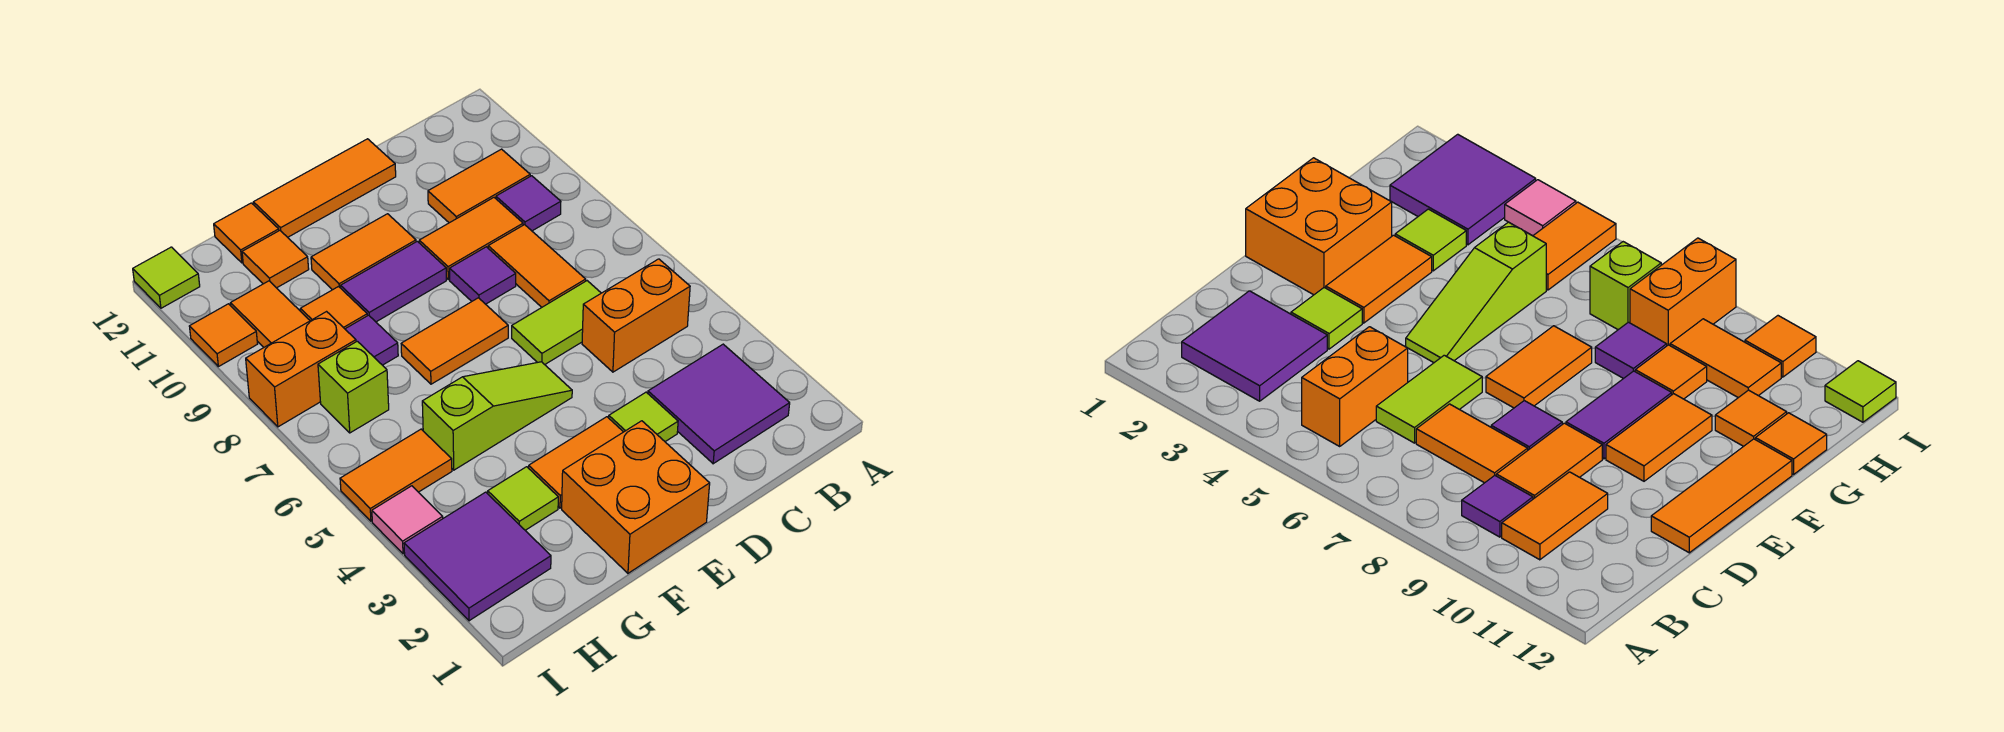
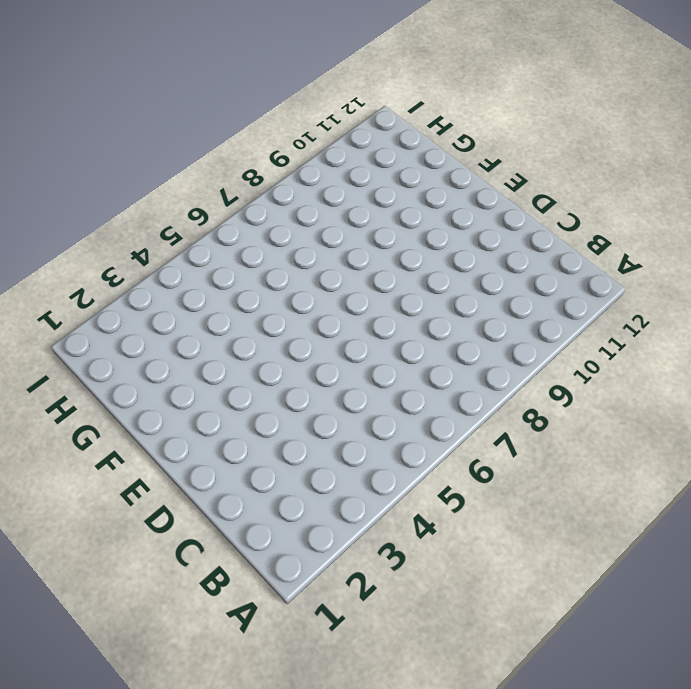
none -> purple tile B2:C3 level 1
none -> orange brick B5:C5 level 1
none -> purple tile B9 level 1

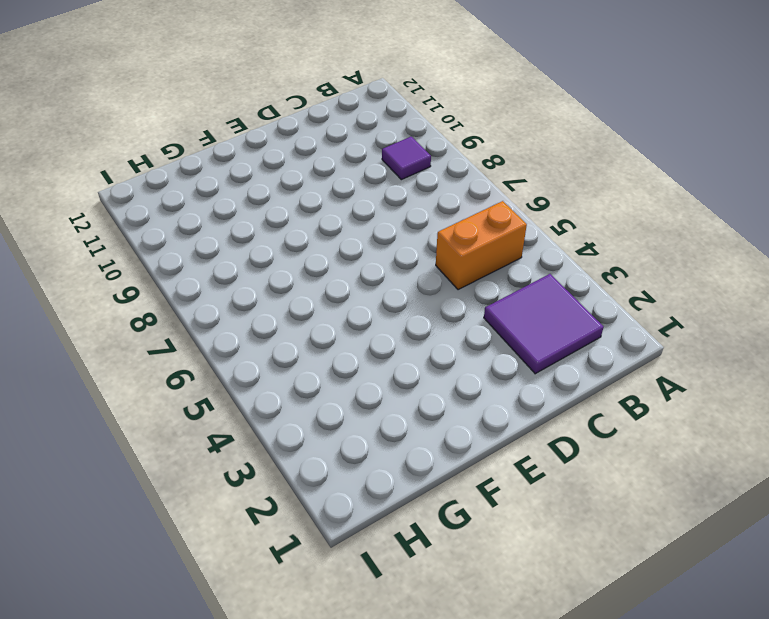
none -> orange tile B10:C10 level 1
none -> lime tile C6:D6 level 1
none -> orange tile C7:C8 level 1

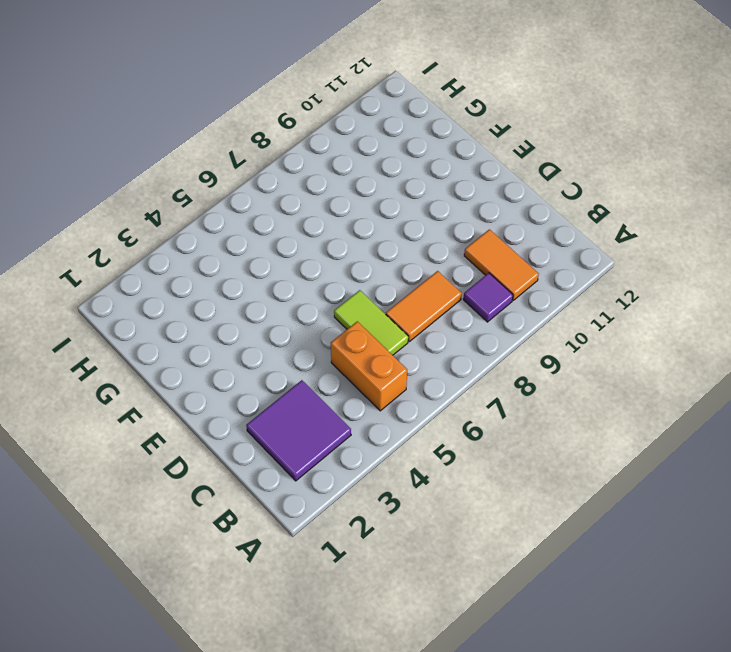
none -> orange tile C9:D9 level 1
none -> lime tile D3 level 1
none -> purple tile D8 level 1

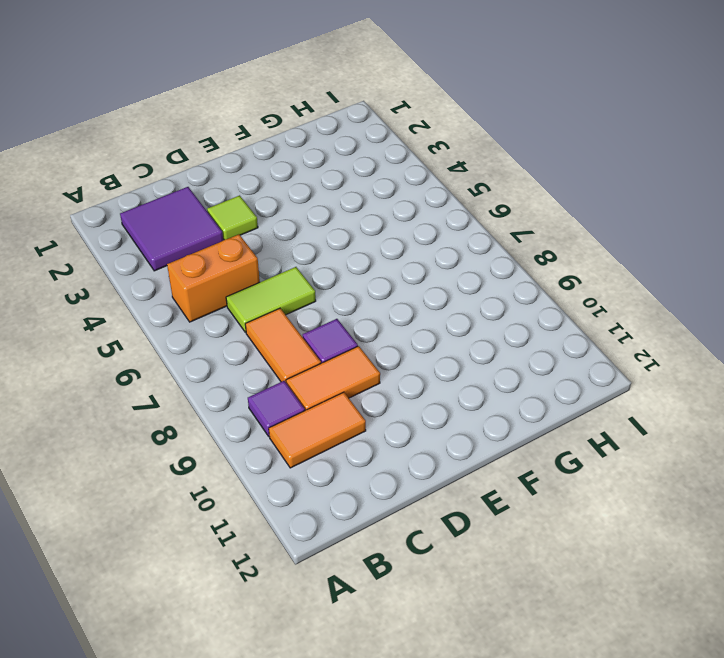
none -> orange tile D12:F12 level 1
none -> orange brick E1:F2 level 1
none -> orange tile E3:F3 level 1

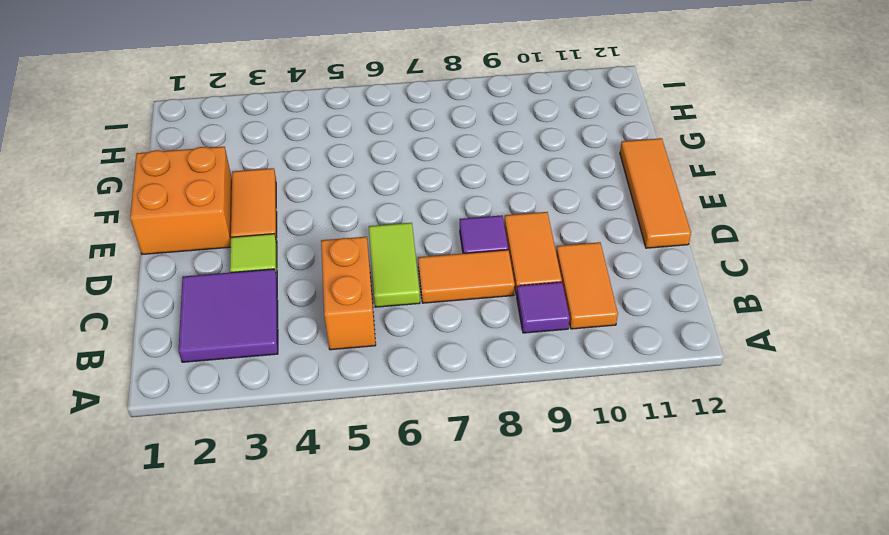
none -> lime slope E5:G5 level 1 top G
none -> orange tile E7:F7 level 1
none -> purple tile E9:F9 level 1

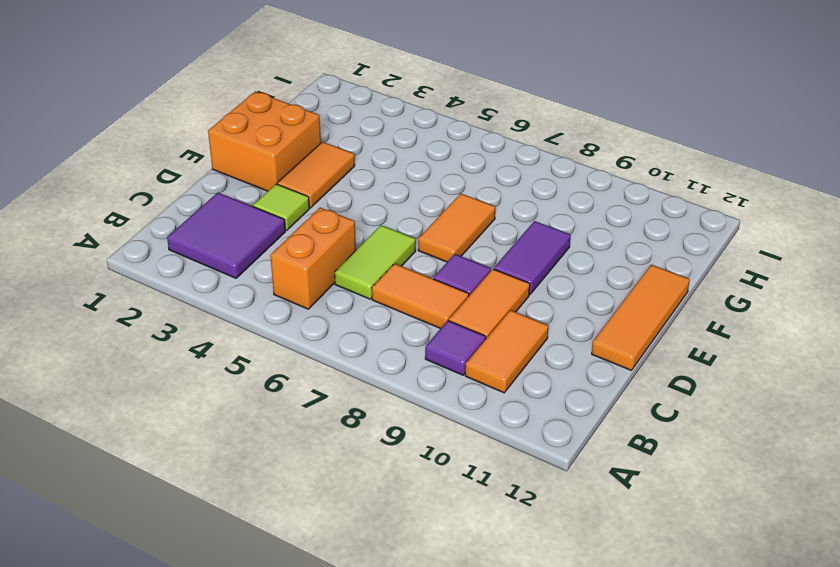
none -> lime slope E5:G5 level 1 top G
none -> orange tile E10:F10 level 1
none -> lime tile G3 level 1

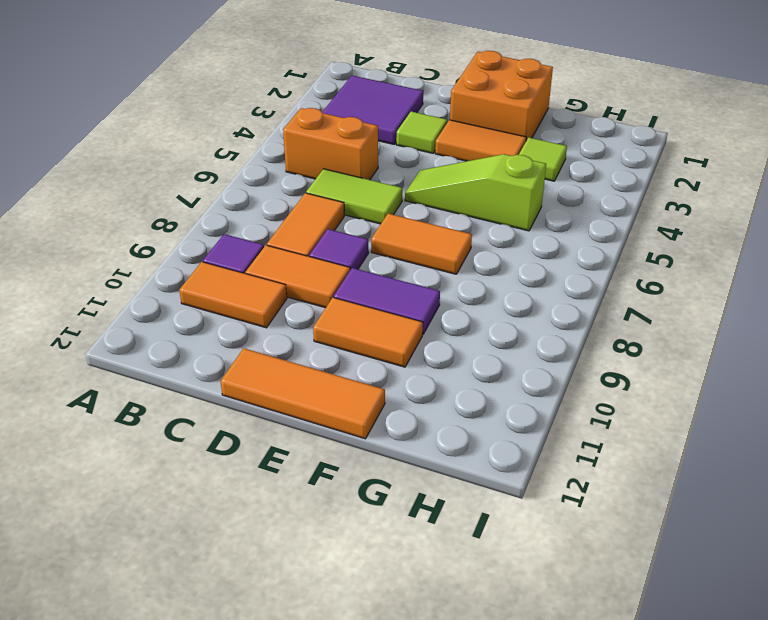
none -> purple tile G8 level 1
none -> orange tile G9 level 1
none -> orange tile G11 level 1

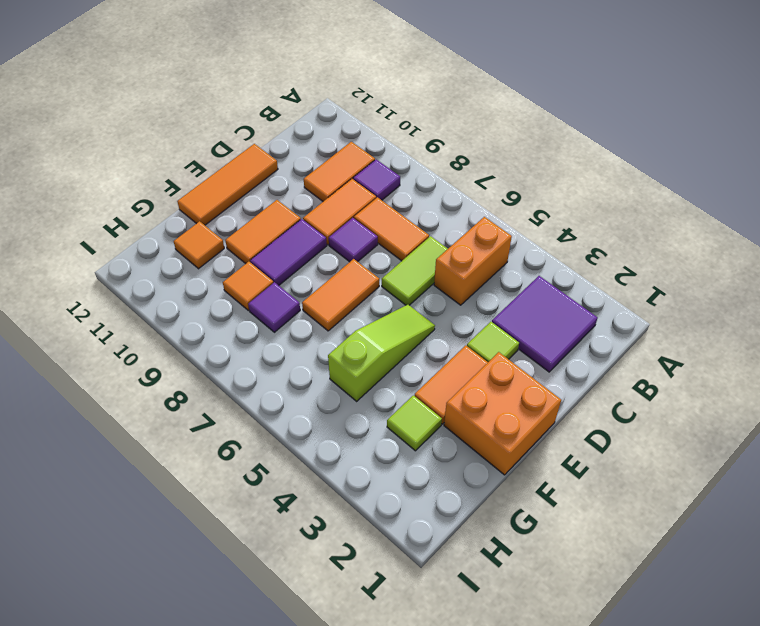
none -> orange tile G12 level 1
none -> purple tile H2:I3 level 1
none -> orange tile H5:I5 level 1

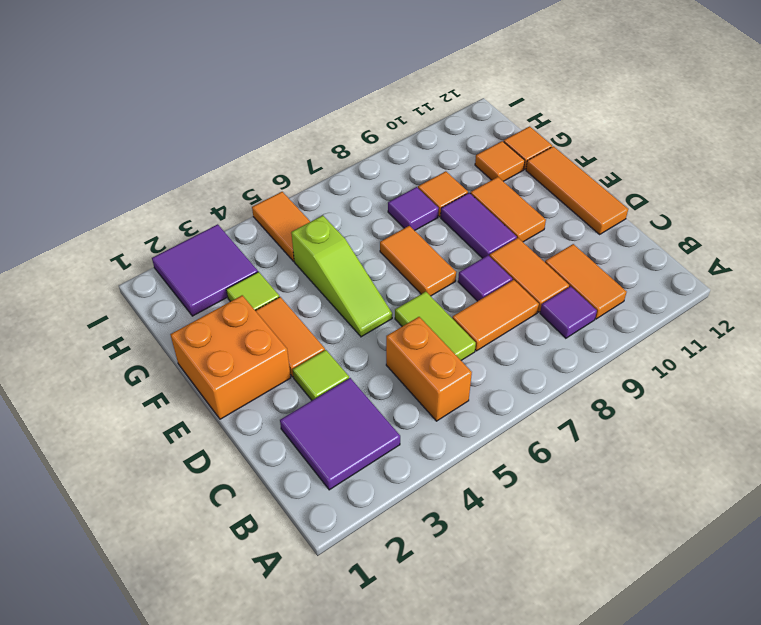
none -> lime brick H7 level 1
none -> orange brick H8:I8 level 1
none -> orange tile H9:H10 level 1

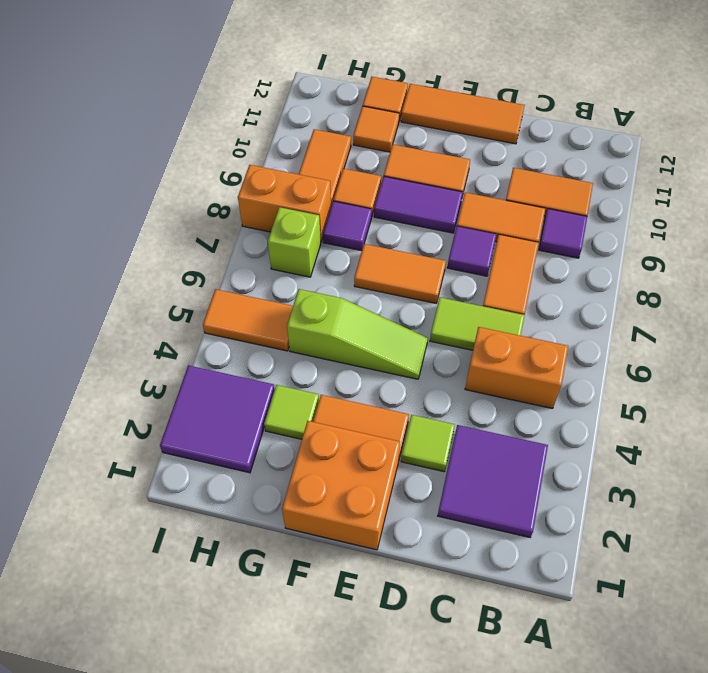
none -> pink tile I4 level 1
none -> orange tile I10 level 1
none -> lime tile I12 level 1

